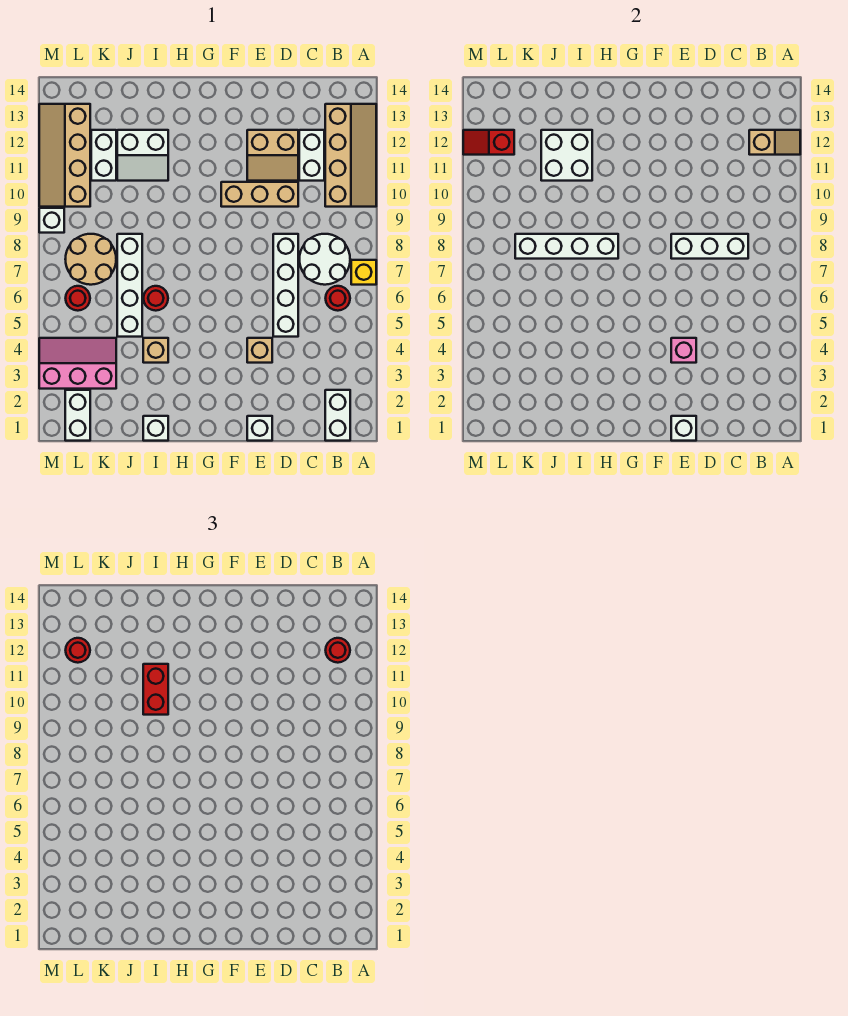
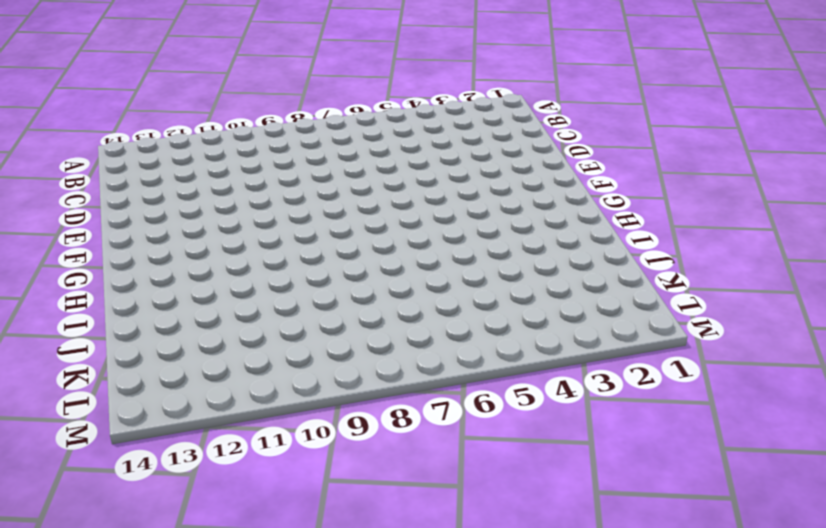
none -> yellow brick A7 level 1
none -> tan slope A10:B13 level 1 top B
none -> white brick B1:B2 level 1
none -> red round brick B6 level 1

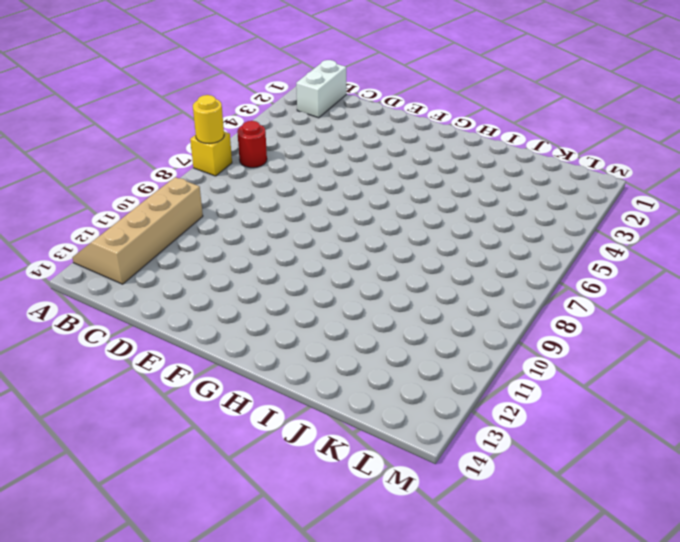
yellow round brick A7 level 2 -> none
none -> white round brick B7:C8 level 1
none -> white brick C11:C12 level 1
none -> white brick D5:D8 level 1
none -> tan brick D10:F10 level 1

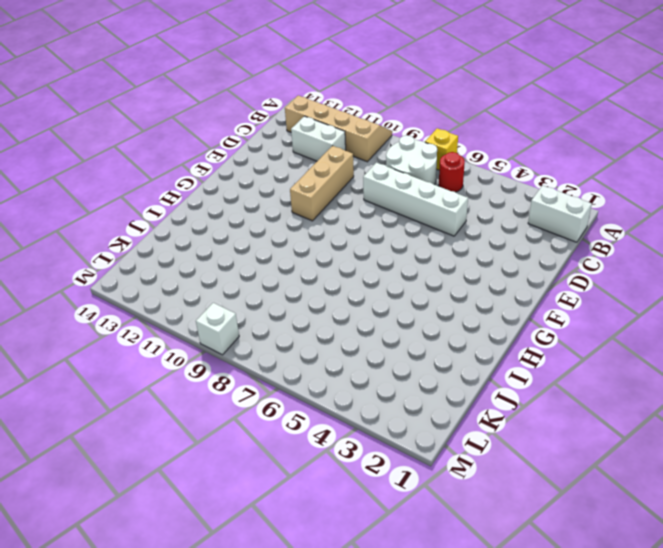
none -> tan slope D11:E12 level 1 top 12
none -> white brick E1 level 1
none -> tan brick E4 level 1
none -> white brick I1 level 1

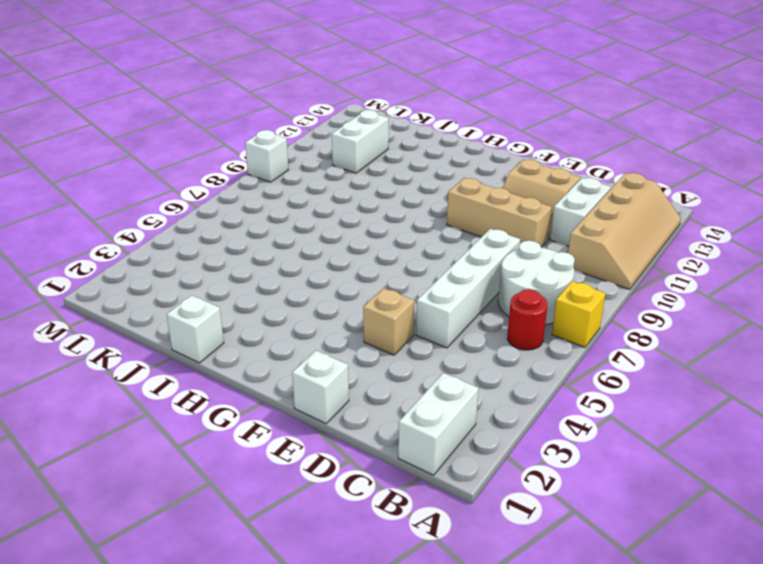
none -> tan brick I4 level 1
none -> red round brick I6 level 1
none -> white slope I11:J12 level 1 top 12
none -> white brick J5:J8 level 1

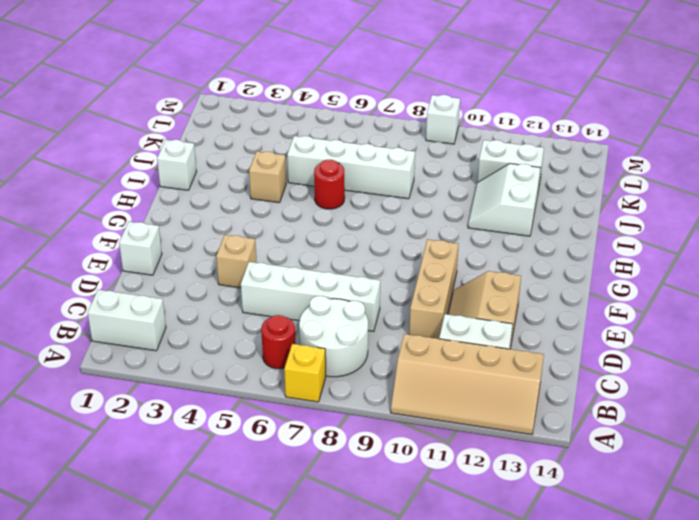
none -> pink slope K3:M4 level 1 top 3
none -> tan round brick K7:L8 level 1
none -> white brick L1:L2 level 1
none -> red round brick L6 level 1

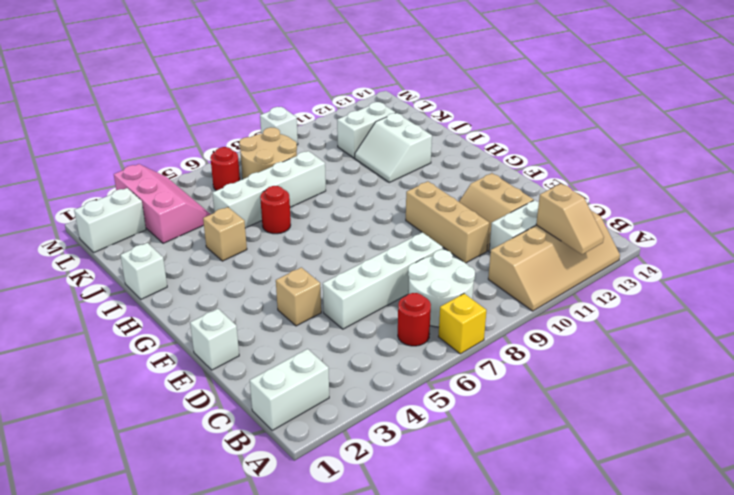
none -> tan slope L10:M13 level 1 top L
none -> white brick C8:E8 level 2
none -> white brick E1 level 2
none -> pink brick E4 level 2

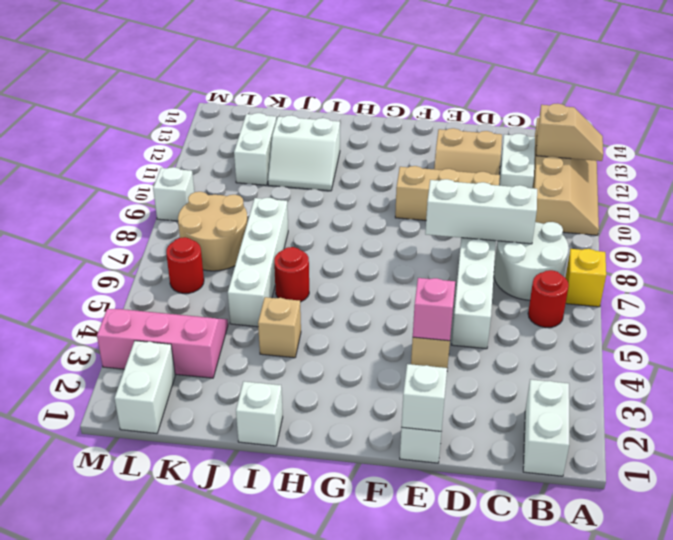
none -> tan slope L10:M13 level 1 top L
none -> white brick H8:K8 level 2
none -> white brick I11:J12 level 2
none -> red slope L12:M12 level 2 top L

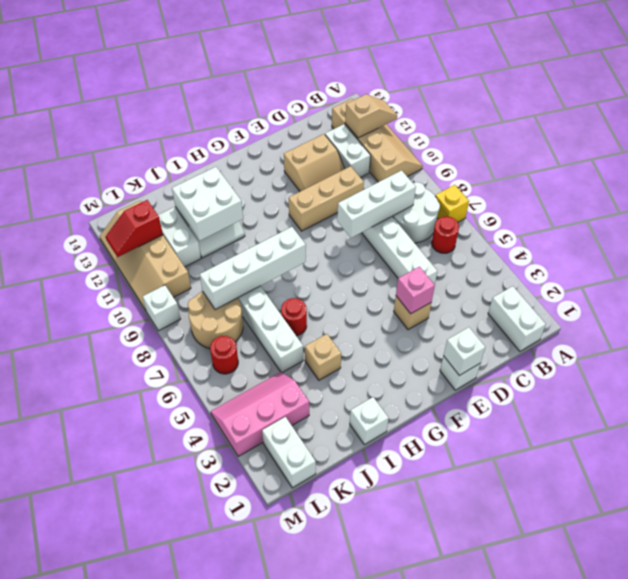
none -> red round brick B12 level 3
none -> red brick I10:I11 level 3
none -> red round brick L12 level 3

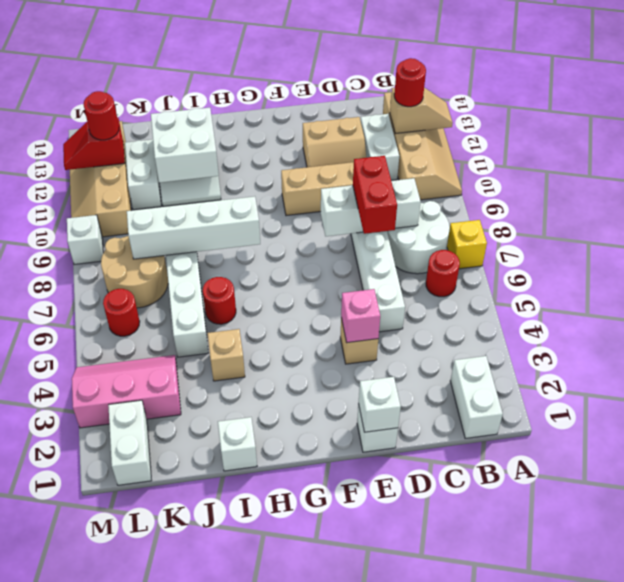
red brick D7:D8 level 3 -> red brick I10:I11 level 3

